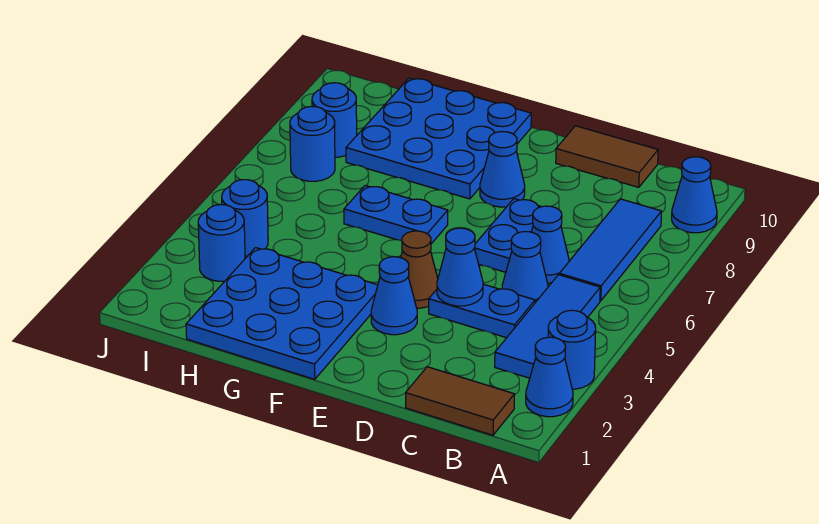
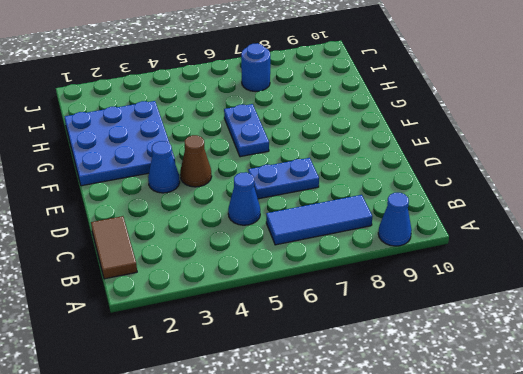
none -> blue cone A2 level 1
none -> blue round brick A3 level 1
none -> blue tile B3:B5 level 1

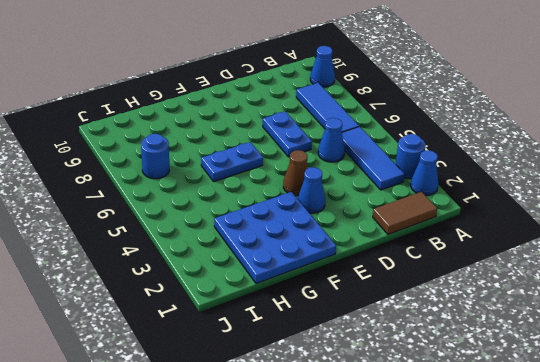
none -> blue plate C4:D4 level 1
none -> blue cone C6 level 1
none -> brown tile C10:D10 level 1

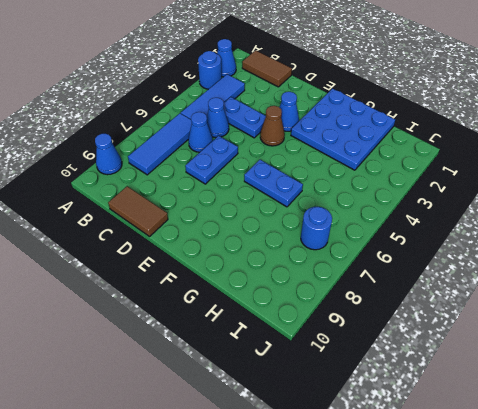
none -> blue cone E8 level 1
none -> blue plate F8:H10 level 1
none -> blue round brick I3 level 1

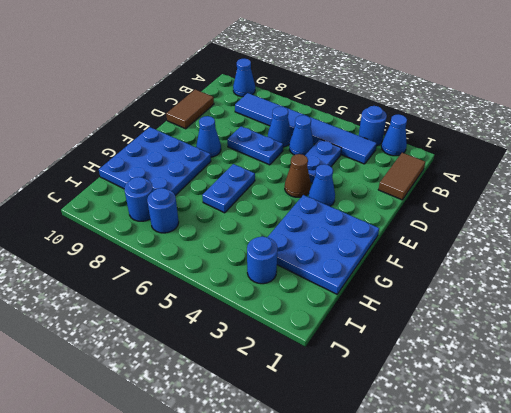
none -> blue round brick I4 level 1
none -> blue cone D4 level 2

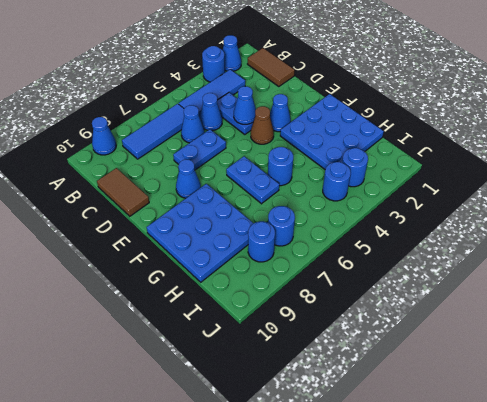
blue round brick G5 level 1 -> none

